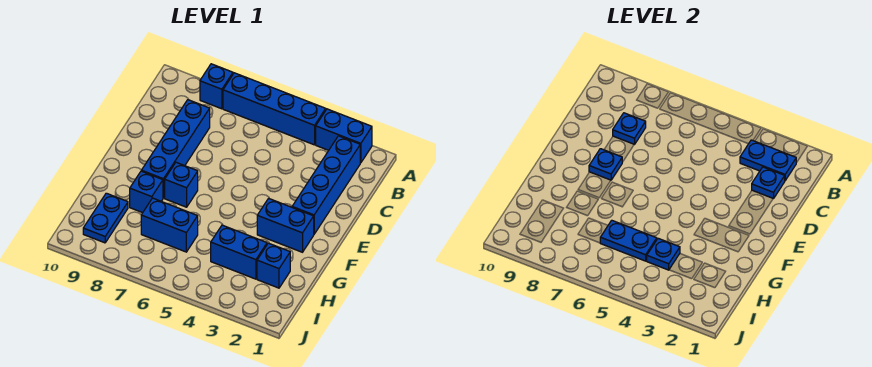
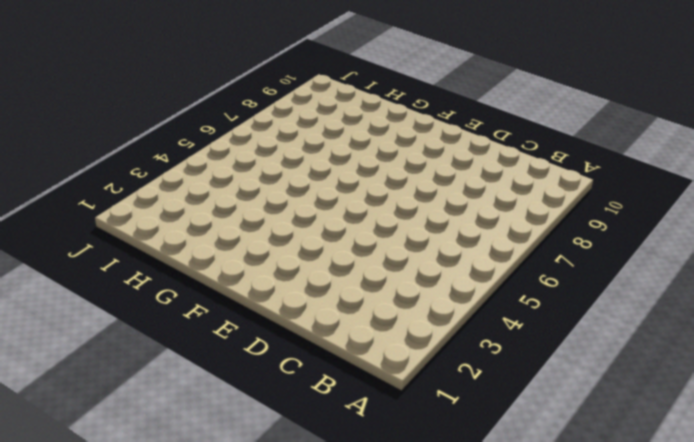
none -> blue brick A2:A3 level 1
none -> blue brick A4:A7 level 1
none -> blue brick A8 level 1

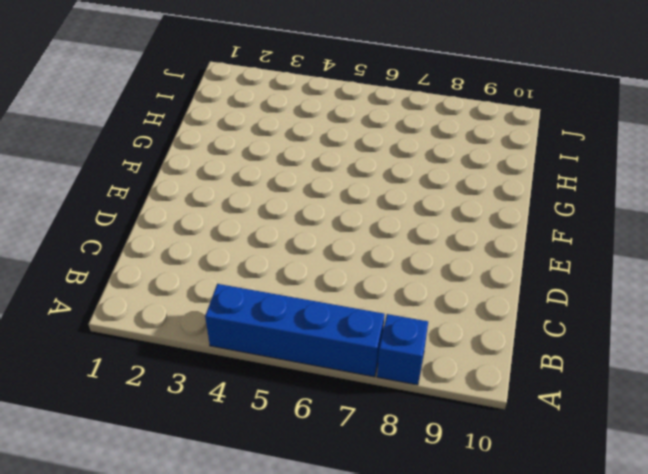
none -> blue brick A2:A3 level 1
none -> blue brick B2:E2 level 1
none -> blue brick C8:F8 level 1

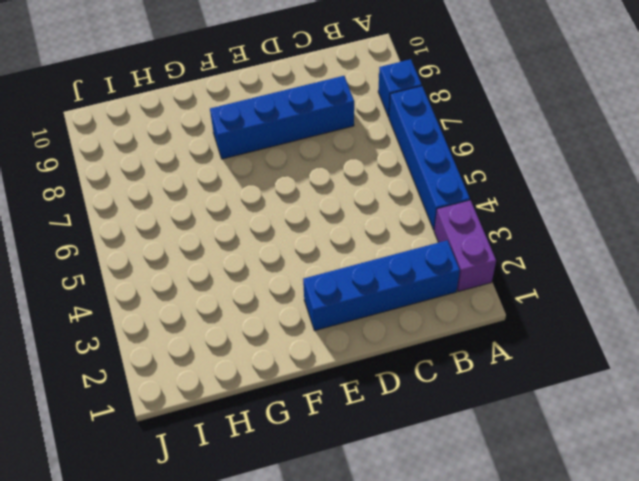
purple brick A2:A3 level 1 -> blue brick A2:A3 level 1
none -> blue brick F2:F3 level 1
none -> blue brick F7 level 1
none -> blue brick G8 level 1

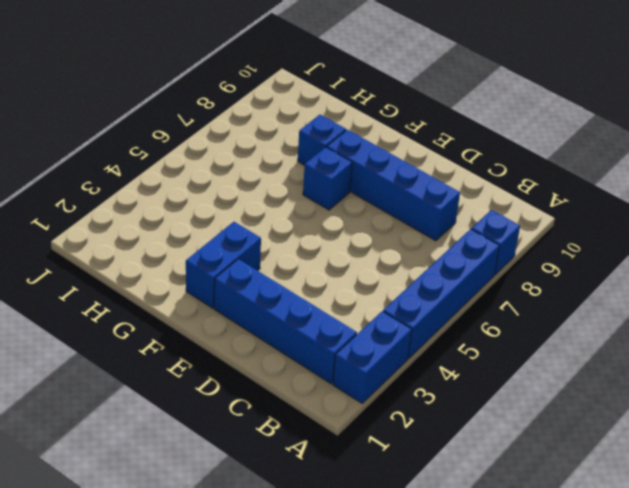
none -> blue brick H2 level 1
none -> blue brick H3:H4 level 1
none -> blue brick H6:H7 level 1

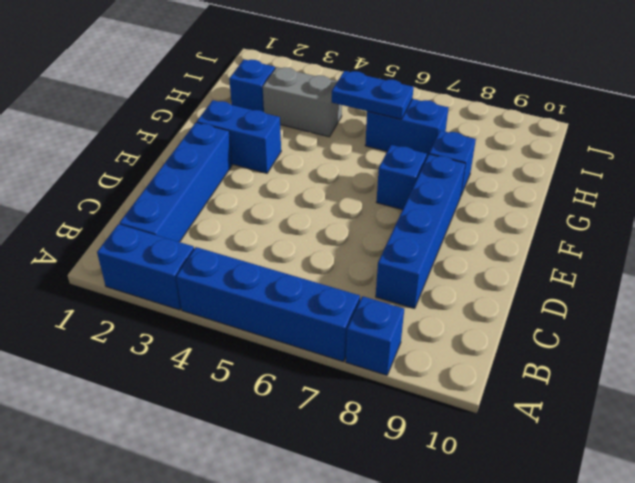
grey brick H3:H4 level 1 -> blue brick H3:H4 level 1
none -> blue plate H9:I9 level 1
none -> blue plate B2:B3 level 2
none -> blue plate C2 level 2

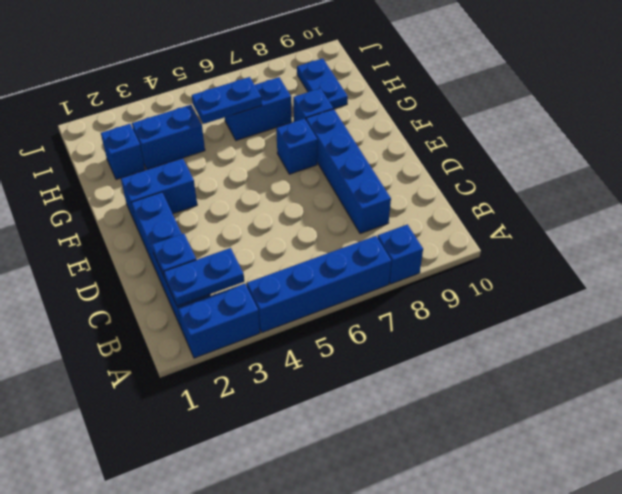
none -> blue plate C8 level 2
none -> blue plate E8 level 2
none -> blue plate H4 level 2

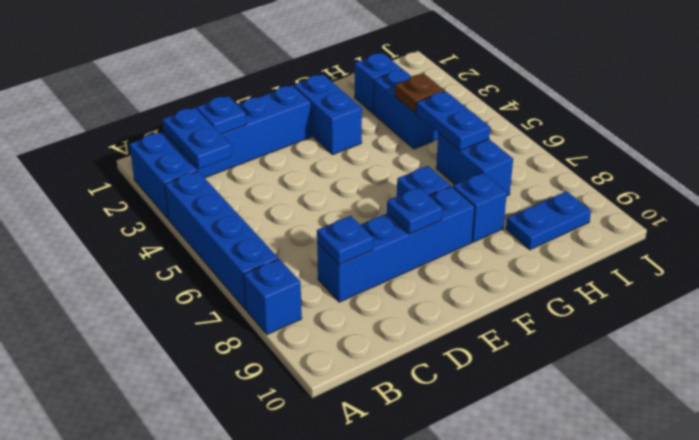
brown plate H4 level 2 -> blue plate H4 level 2

